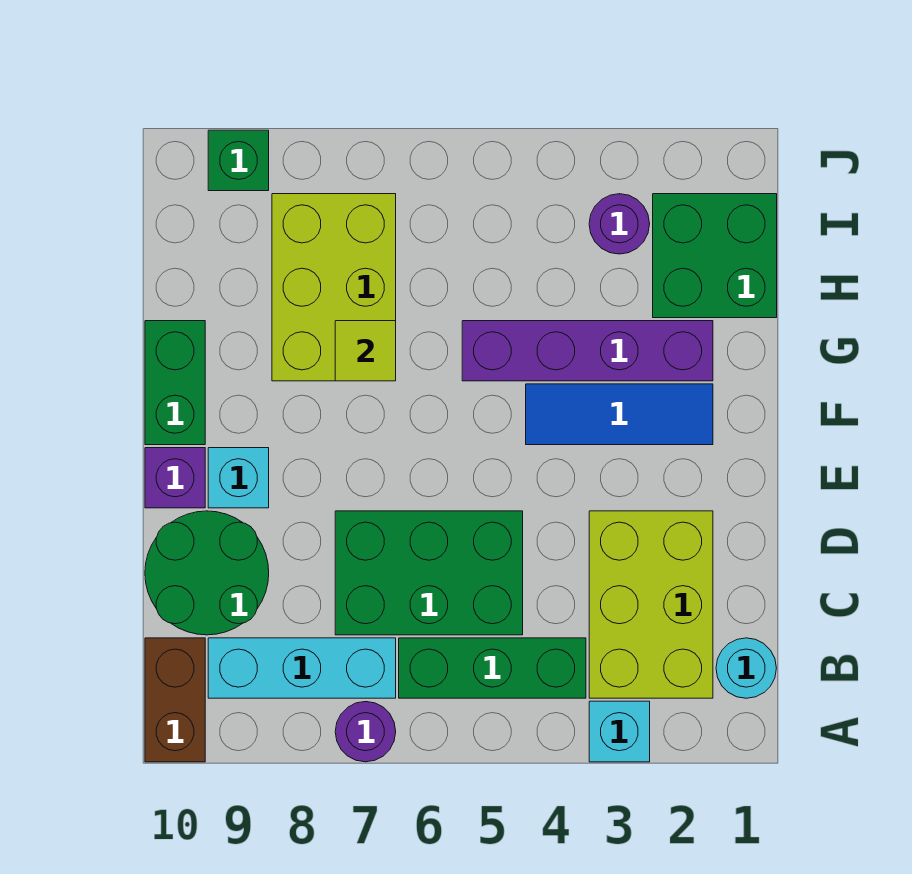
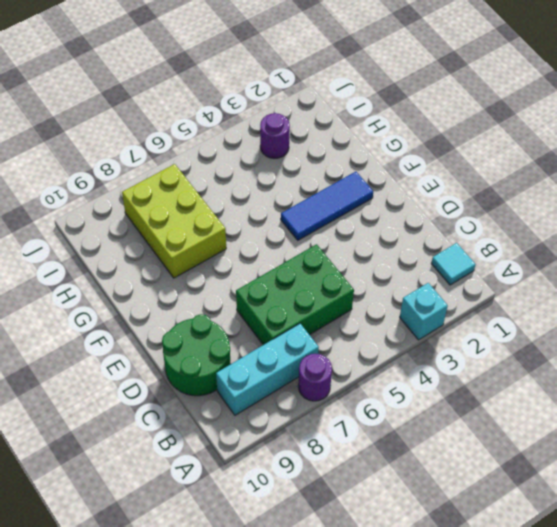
cyan tile B1 level 1 -> cyan round brick B1 level 1
none -> brown brick A10:B10 level 1
none -> lime brick B2:D3 level 1
none -> green brick B4:B6 level 1

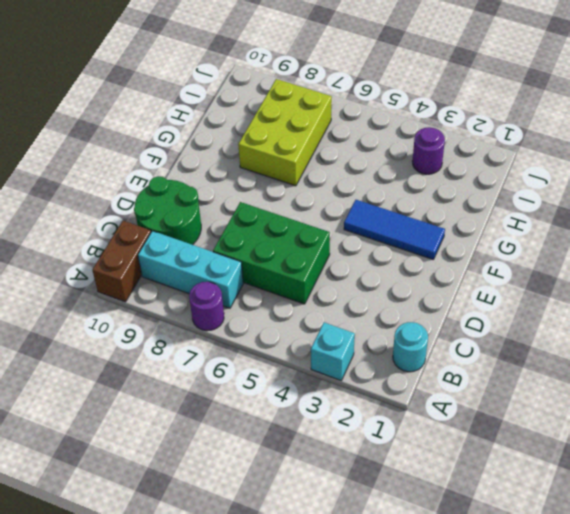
none -> lime brick B2:D3 level 1
none -> green brick B4:B6 level 1
none -> cyan brick E9 level 1

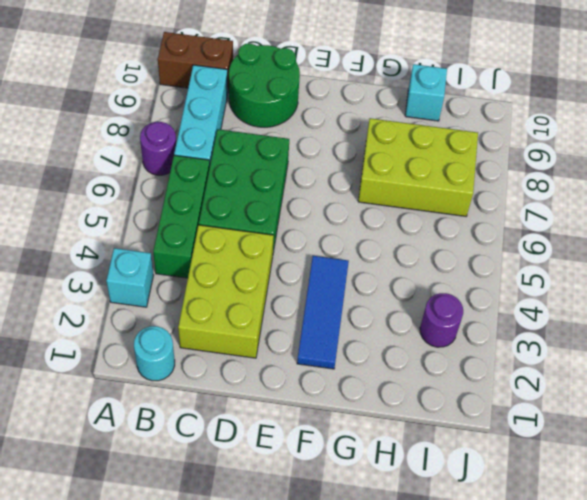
lime brick C2:D4 level 1 -> lime brick B2:D3 level 1
cyan brick H10 level 1 -> cyan brick E9 level 1
none -> purple brick E10 level 1
none -> green brick F10:G10 level 1
none -> purple brick G2:G5 level 1

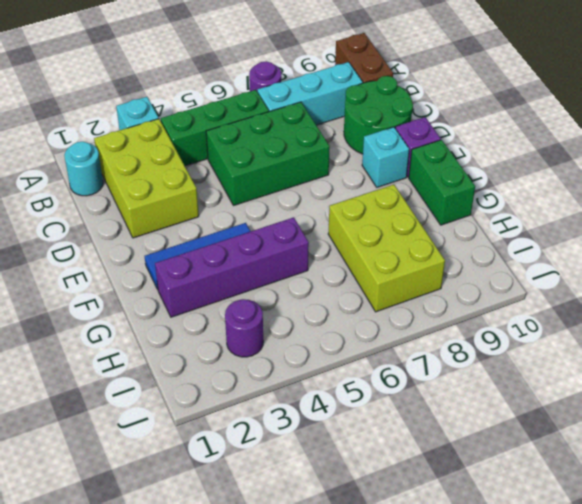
none -> green brick H1:I2 level 1
none -> green brick J9 level 1
none -> lime tile G7 level 2

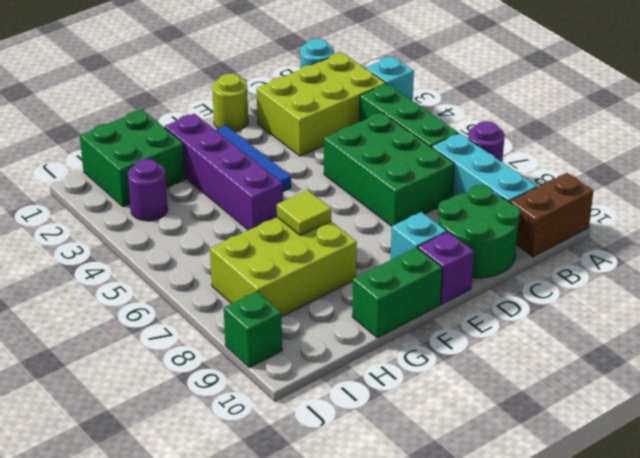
lime round brick E1 level 1 -> none

